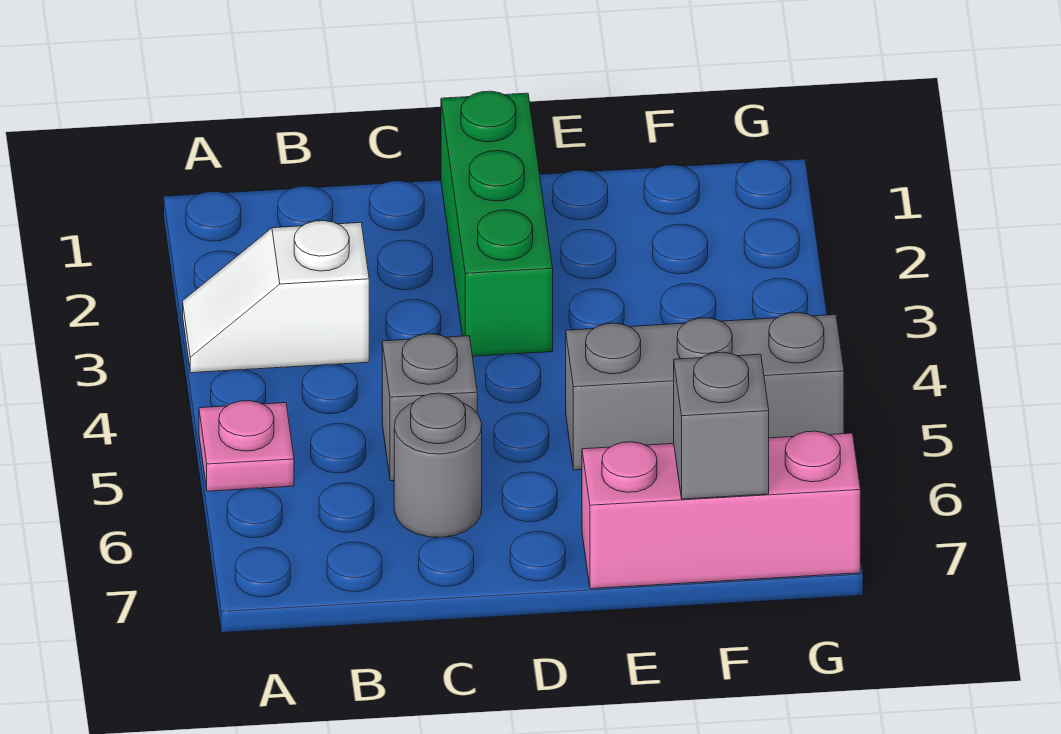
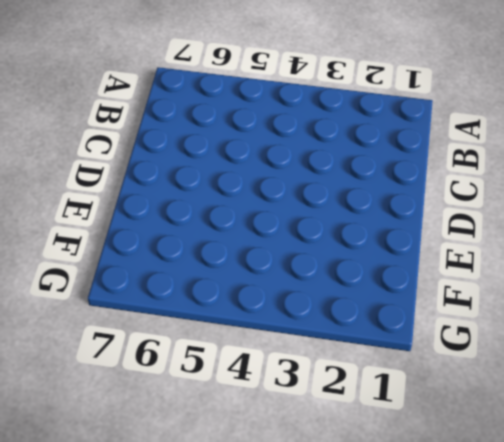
none -> white slope A3:B3 level 1 top B
none -> pink plate A5 level 1

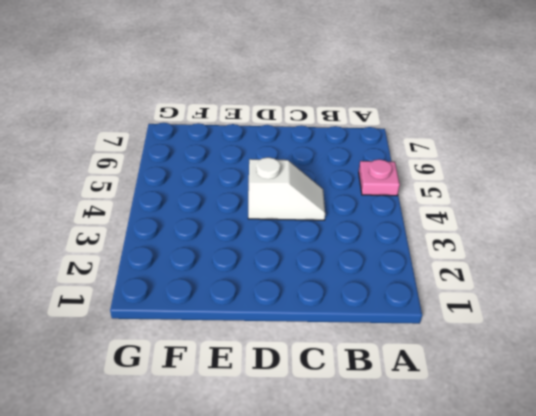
white slope C4:D4 level 1 top D -> white slope A3:B3 level 1 top B
none -> grey brick C5 level 1
none -> grey round brick C6 level 1

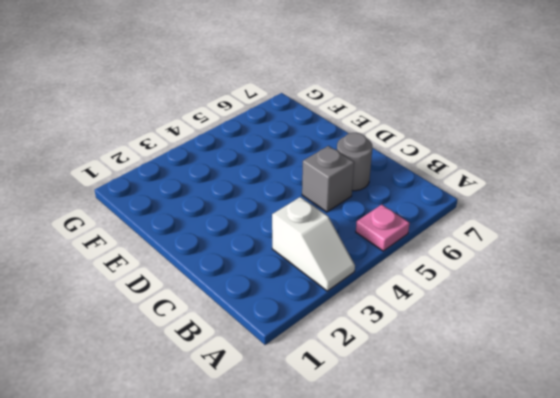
none -> green brick D1:D3 level 1
none -> grey brick E5:G5 level 1

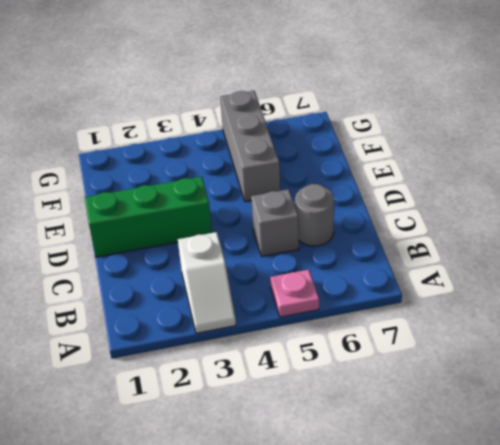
none -> pink brick E7:G7 level 1
none -> grey brick F7 level 2

